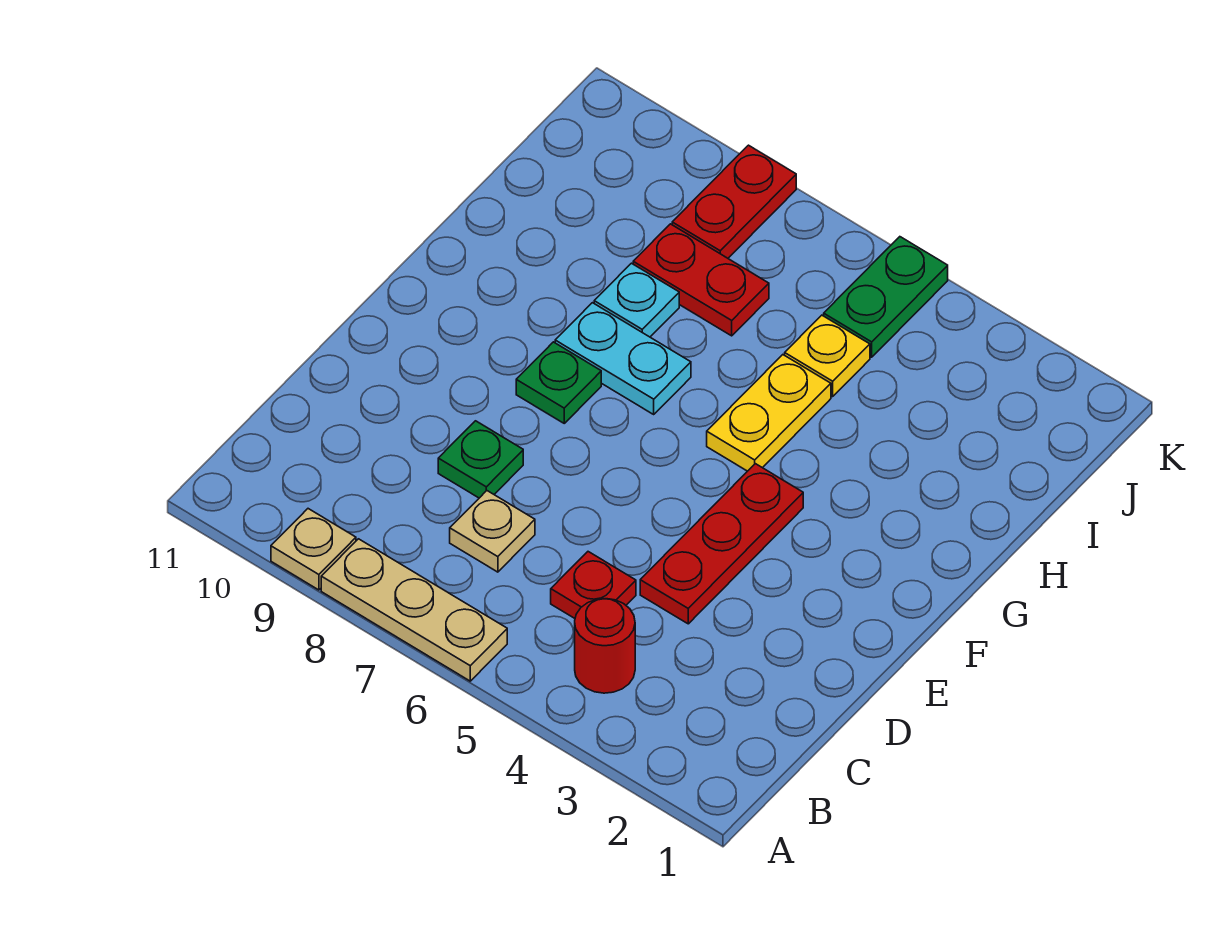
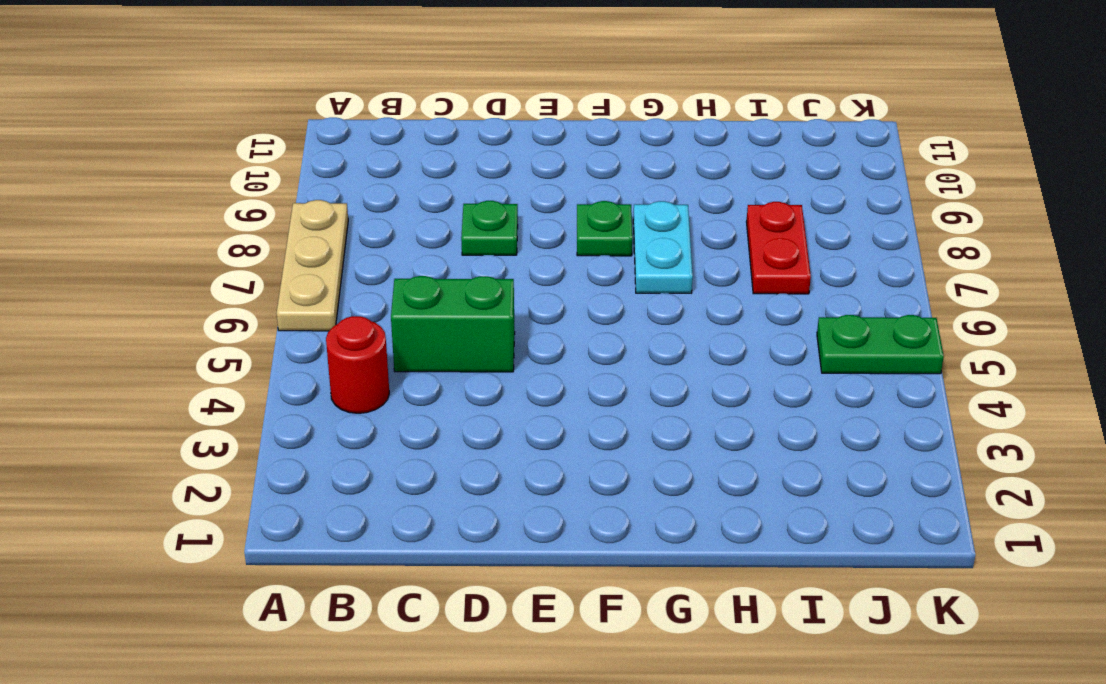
green brick C5:D5 level 1 -> red plate C5 level 1
none -> tan plate A9 level 1
none -> tan plate C7 level 1
none -> red plate D4:F4 level 1

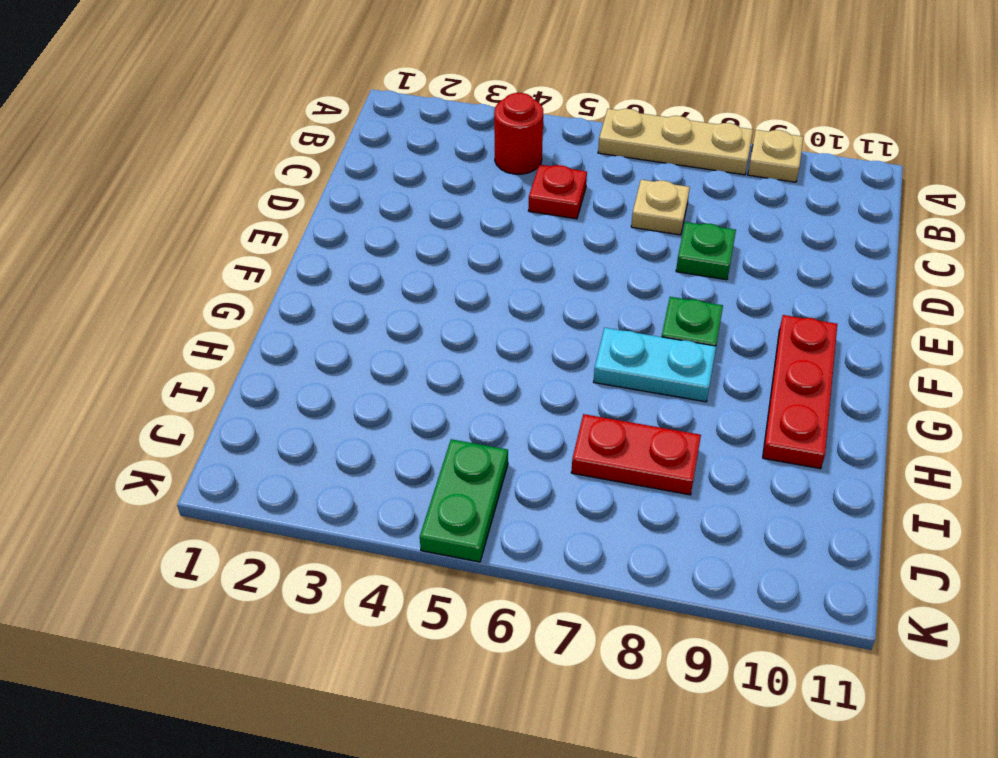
red plate F10:H10 level 1 -> red plate D4:F4 level 1
none -> yellow plate G5:H5 level 1
none -> cyan plate H8 level 1
none -> yellow plate I5 level 1

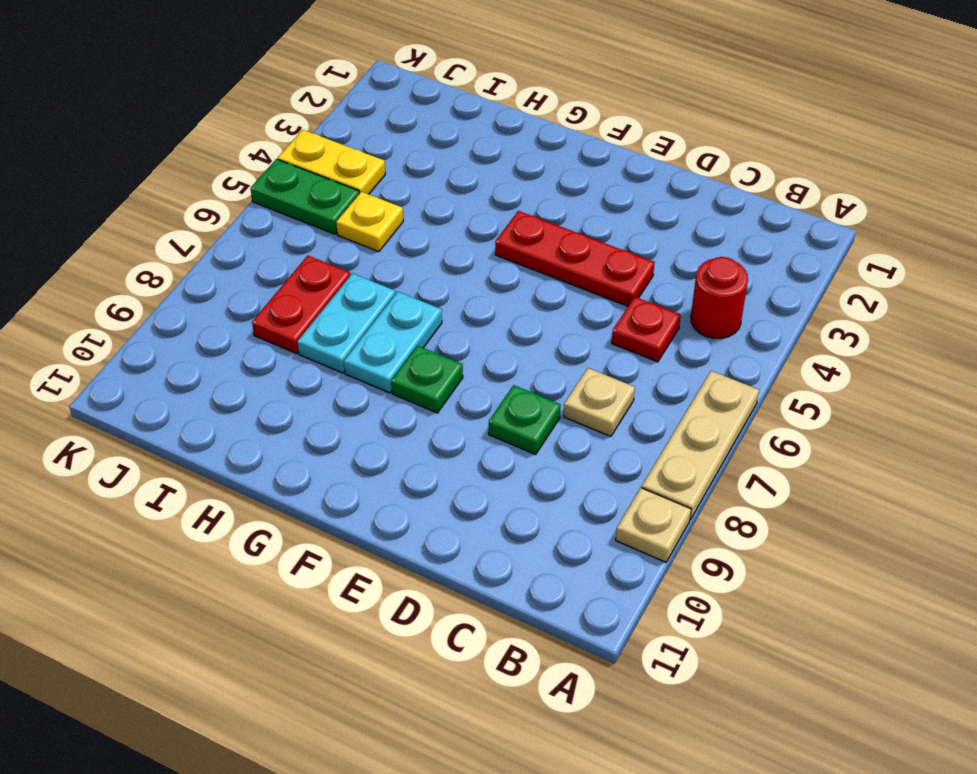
cyan plate H7:H8 level 1 -> cyan plate H8 level 1
yellow plate J4:K4 level 1 -> yellow plate G5:H5 level 1
none -> red plate J8:K8 level 1

